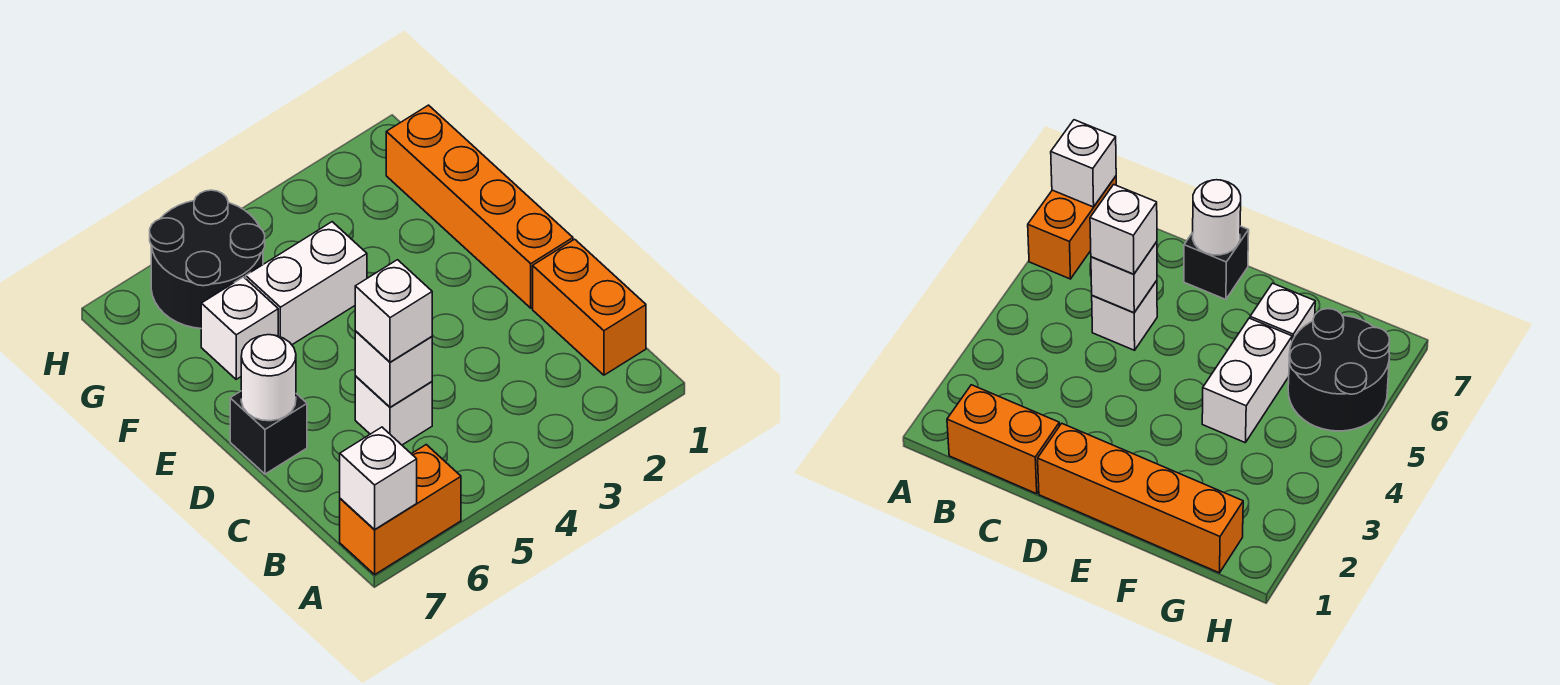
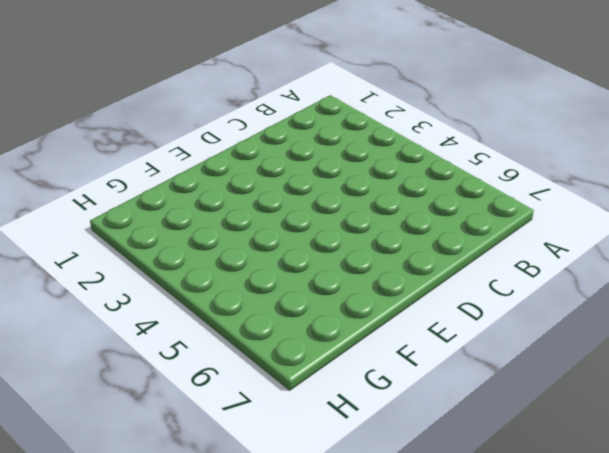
none -> orange brick A6:A7 level 1
none -> orange brick B1:C1 level 1
none -> white brick C5 level 1

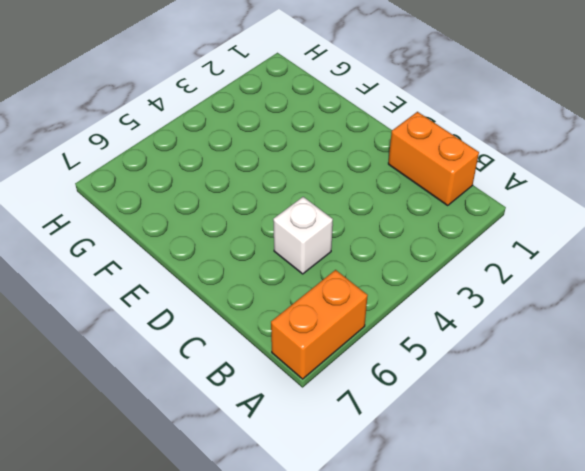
none -> orange brick D1:G1 level 1
none -> black brick D7 level 1
none -> white brick F4:F5 level 1

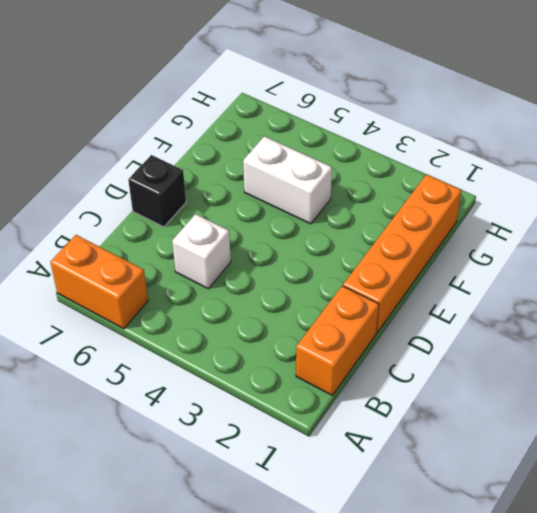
none -> white brick F6 level 1
none -> black round brick G5:H6 level 1
none -> white brick A7 level 2

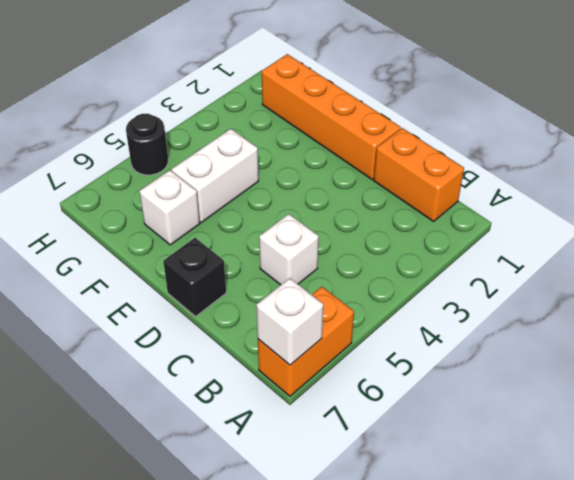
black round brick H5 level 1 -> black round brick G5:H6 level 1
none -> white brick C5 level 2
none -> white round brick D7 level 2
none -> white brick C5 level 3

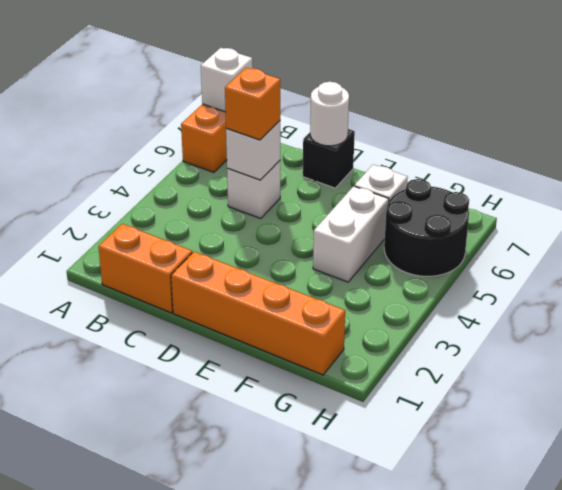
orange brick C5 level 3 -> white brick C5 level 3

